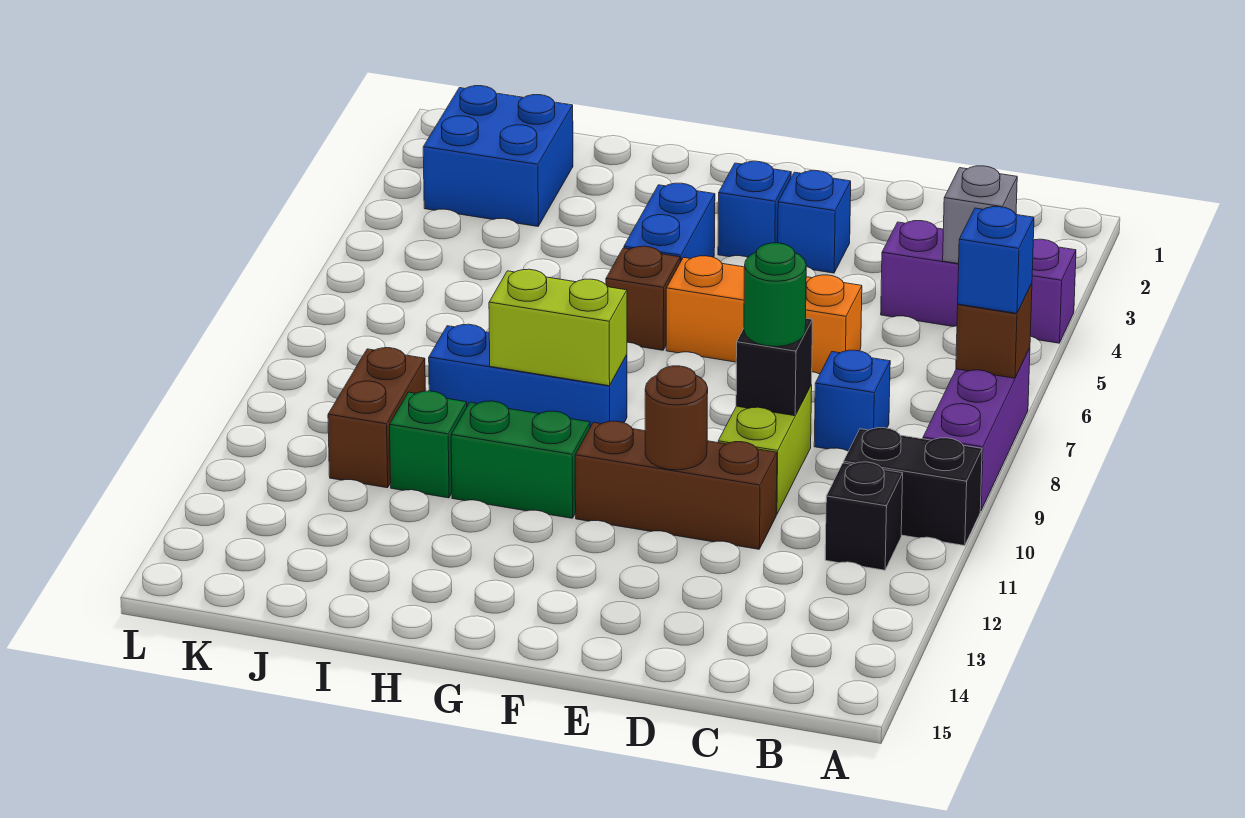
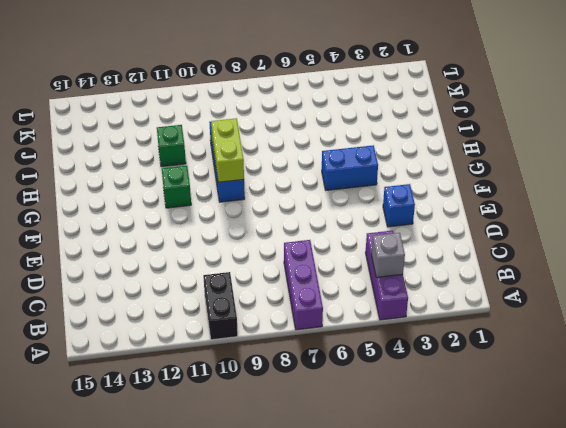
purple brick A7:C7 level 1 -> purple brick A7:A9 level 1
green brick G11 level 1 -> green brick G11:H11 level 1
none -> black brick B11 level 1
none -> blue brick C8 level 1
none -> orange brick D6:F6 level 1

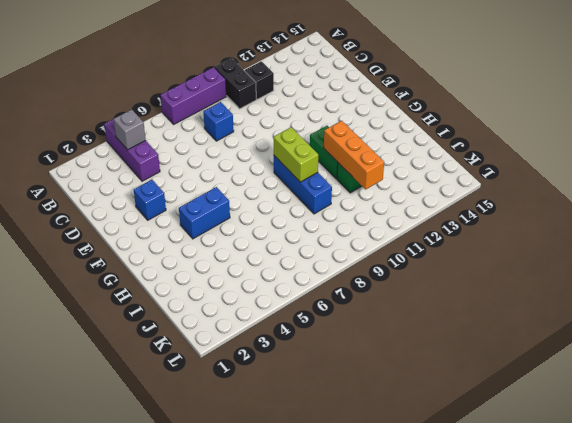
orange brick H11:J11 level 2 -> orange brick D6:F6 level 1
none -> lime brick D9:D10 level 1
none -> brown brick D11:F11 level 1
none -> blue brick F3 level 1

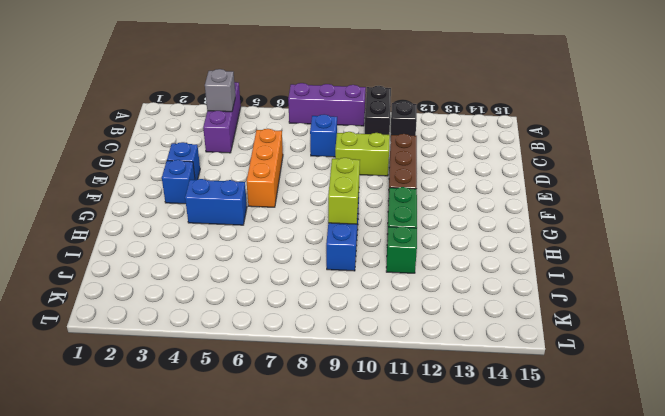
none -> brown brick G6 level 1
none -> blue brick J2:K3 level 1
none -> brown brick J10:J11 level 1

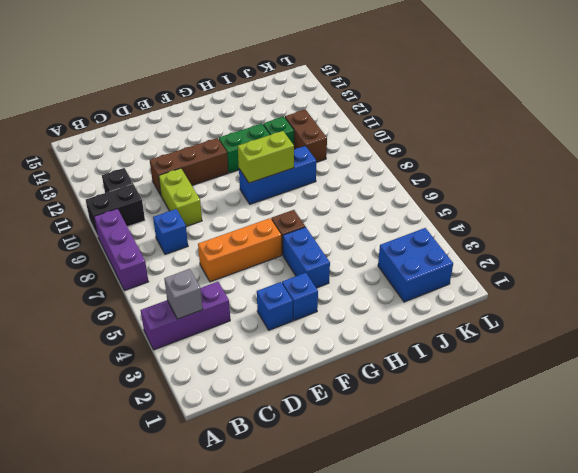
none -> brown brick A7 level 2
none -> black brick D9 level 2
none -> brown round brick E11 level 2

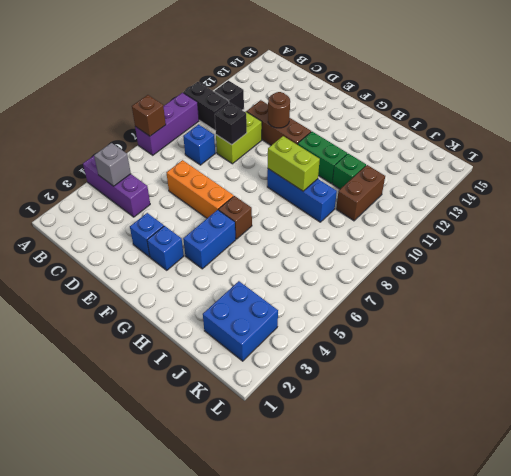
none -> blue brick A7 level 3
none -> green round brick D9 level 3

